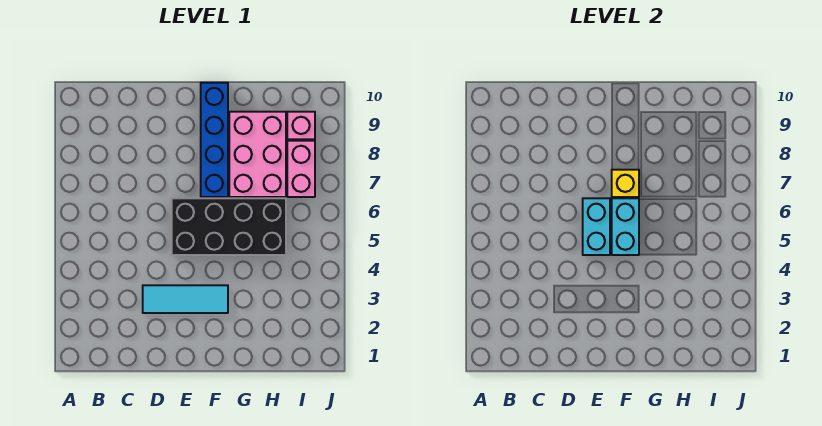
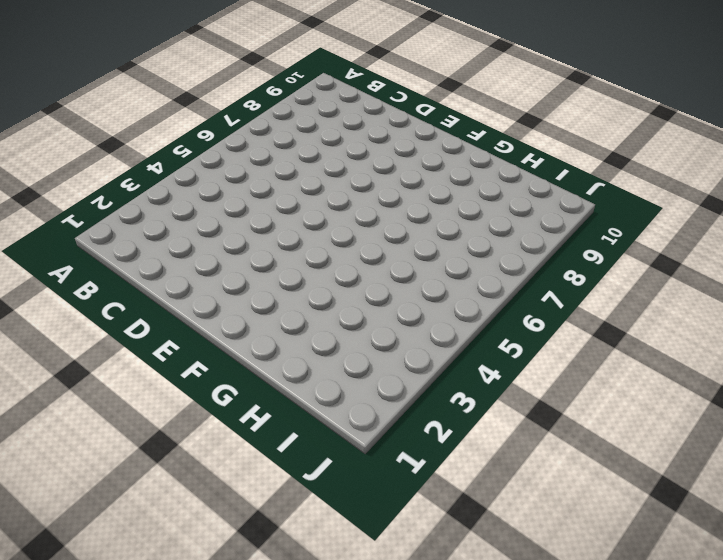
none -> cyan tile D3:F3 level 1
none -> black brick E5:H6 level 1

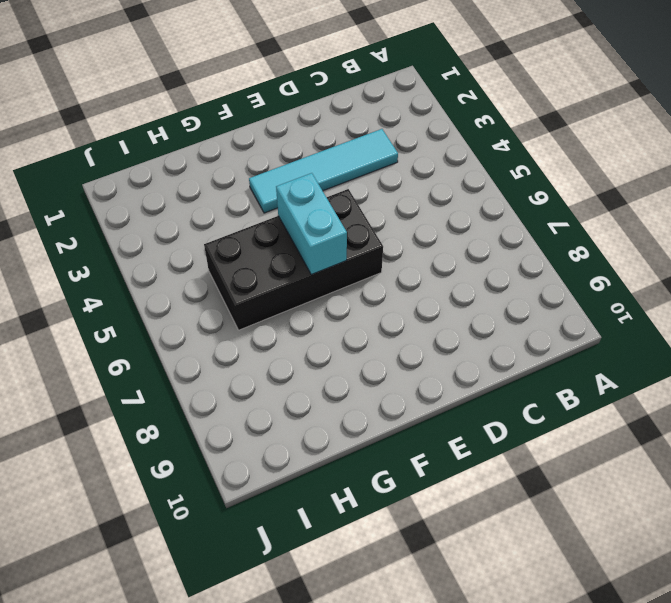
cyan tile C3:F3 level 1 -> cyan tile D3:F3 level 1
none -> blue brick F7:F10 level 1
none -> pink brick G7:H9 level 1

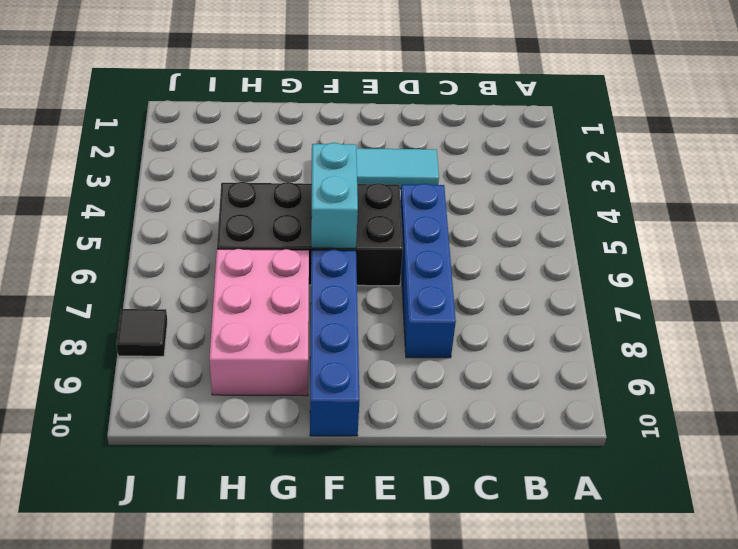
blue brick D5:D8 level 1 -> none
black tile J8 level 1 -> none
none -> pink brick I7:I8 level 1
none -> pink brick I9 level 1

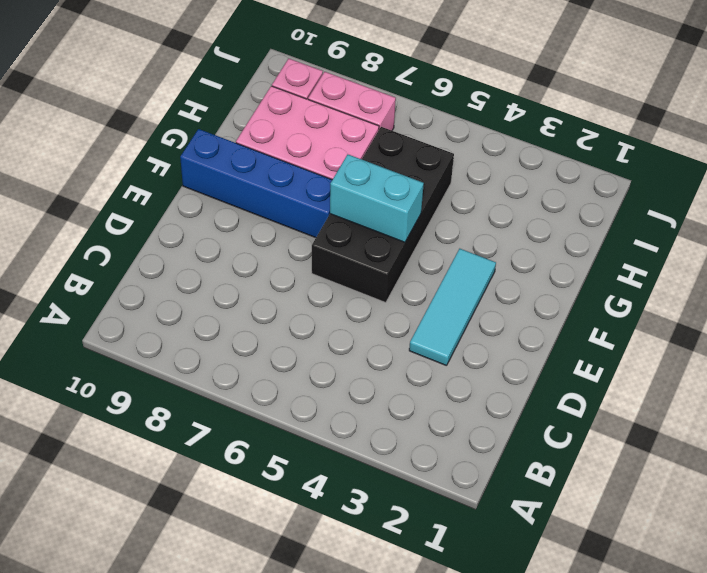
none -> cyan brick E5:E6 level 2
none -> yellow brick F7 level 2

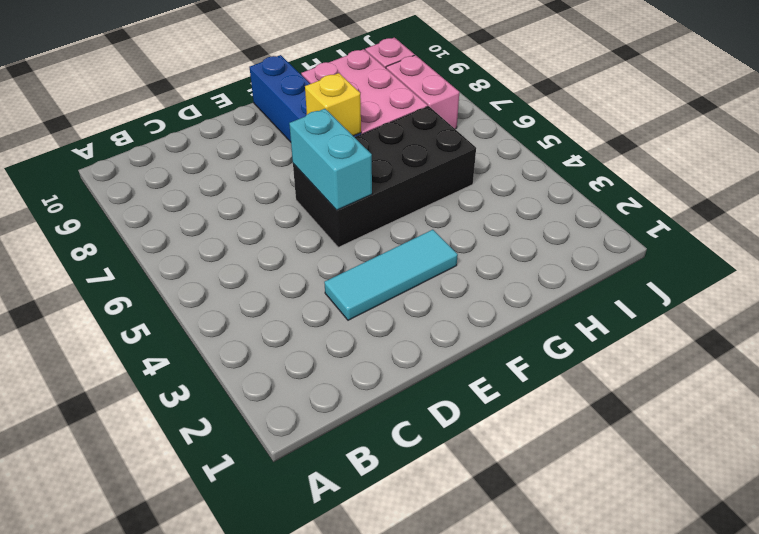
none -> cyan brick F5:F6 level 2

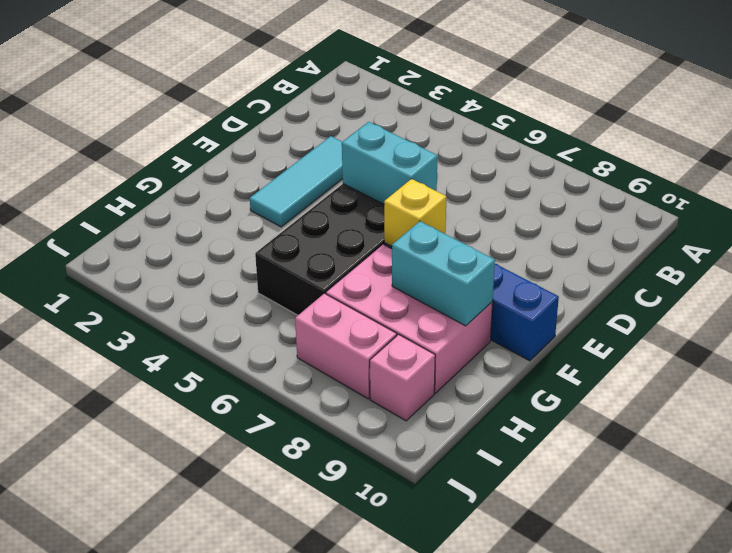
cyan brick G8:G9 level 2 -> cyan brick F5:F6 level 2

